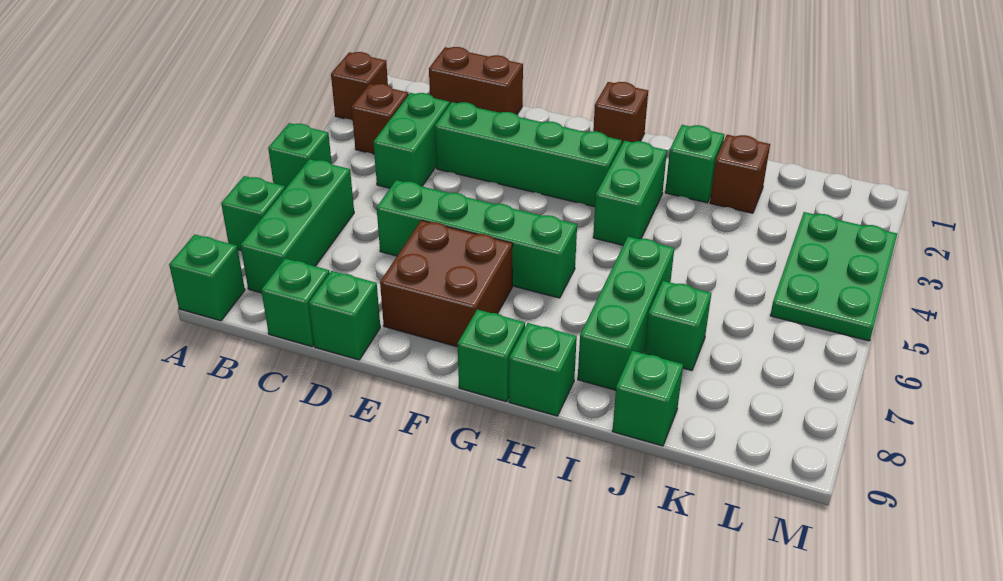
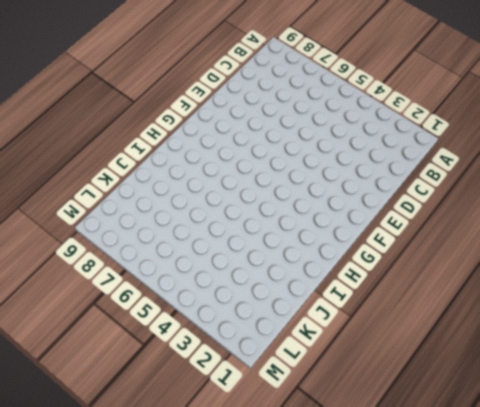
none -> brown brick A2 level 1
none -> green brick A5 level 1
none -> green brick A7 level 1

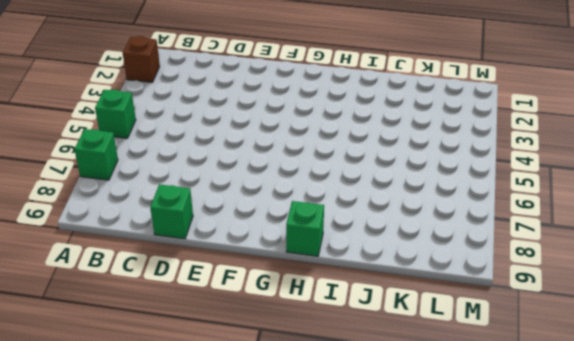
none -> green brick A9 level 1
none -> brown brick B3 level 1
none -> green brick B6:B8 level 1

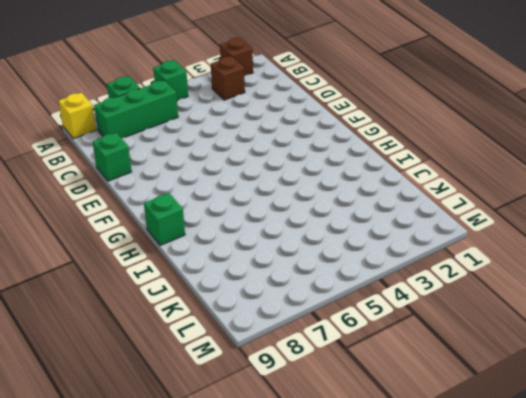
yellow brick A9 level 1 -> green brick A9 level 1
none -> brown brick C1:D1 level 1
none -> green brick C3:C4 level 1
none -> green brick C9 level 1

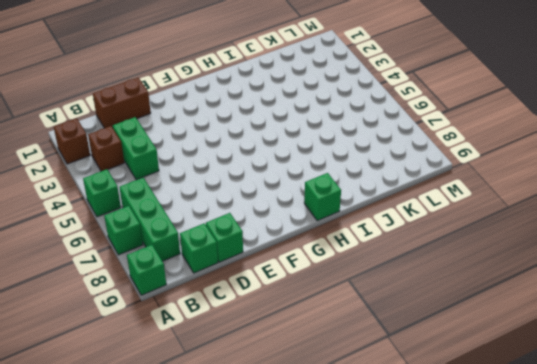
none -> green brick D3:G3 level 1
none -> green brick D6:G6 level 1
none -> brown brick E7:F8 level 1

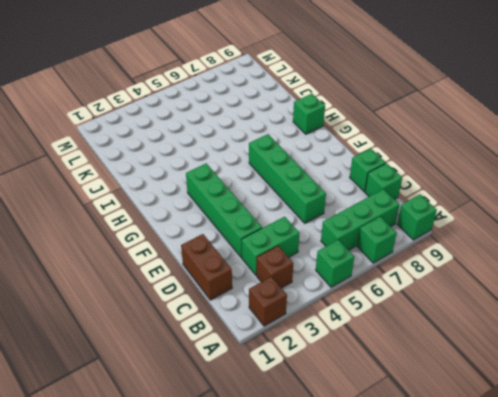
none -> brown brick E7:F8 level 1
none -> brown brick G1 level 1
none -> green brick G9 level 1

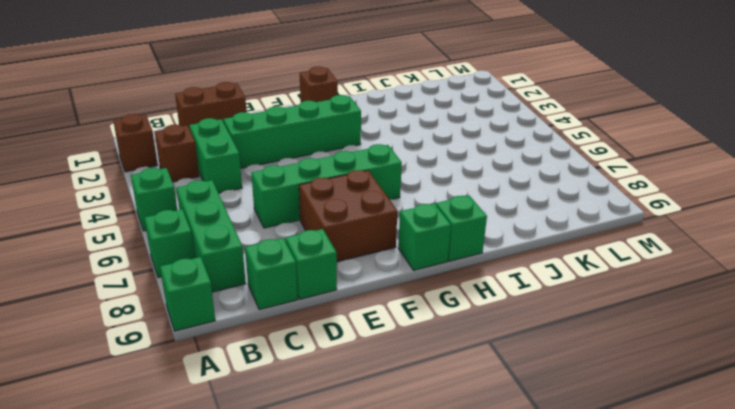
none -> green brick H3:H4 level 1
none -> green brick I2 level 1
none -> green brick I6:I8 level 1

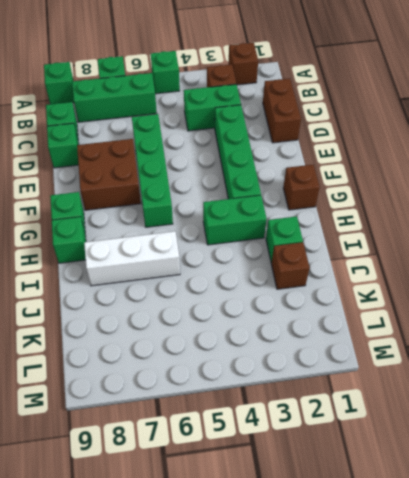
white brick I6:I8 level 1 -> green brick I6:I8 level 1
none -> green brick J7 level 1
none -> green brick J9 level 1
none -> green plate L3:M5 level 1

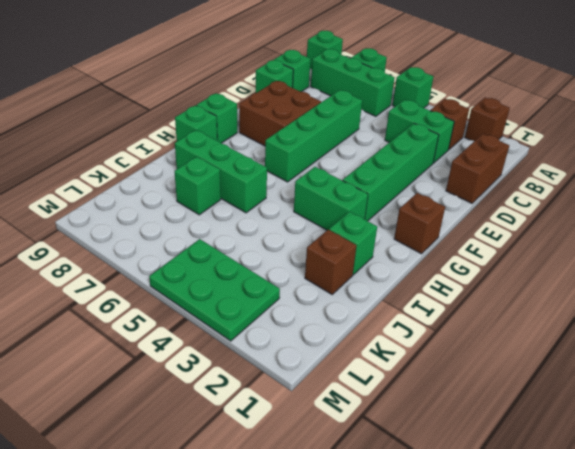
none -> green brick J9 level 1

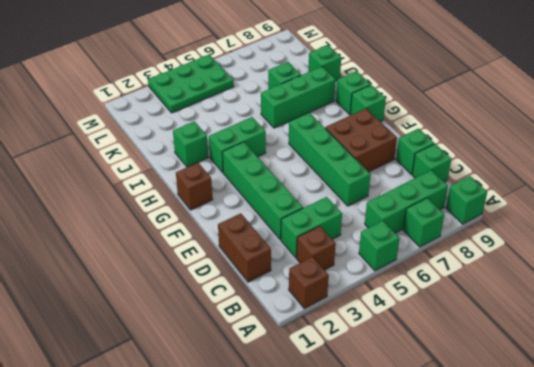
none -> brown brick J2 level 1

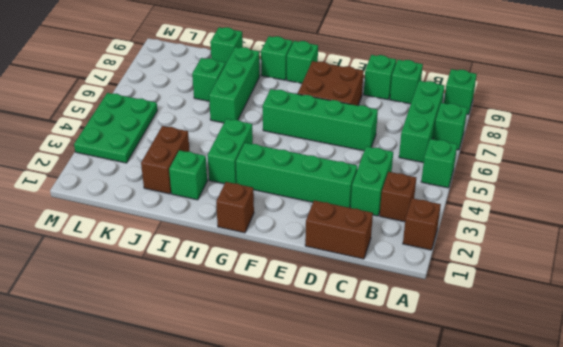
brown brick J2:J3 level 1 -> brown brick J2 level 1

